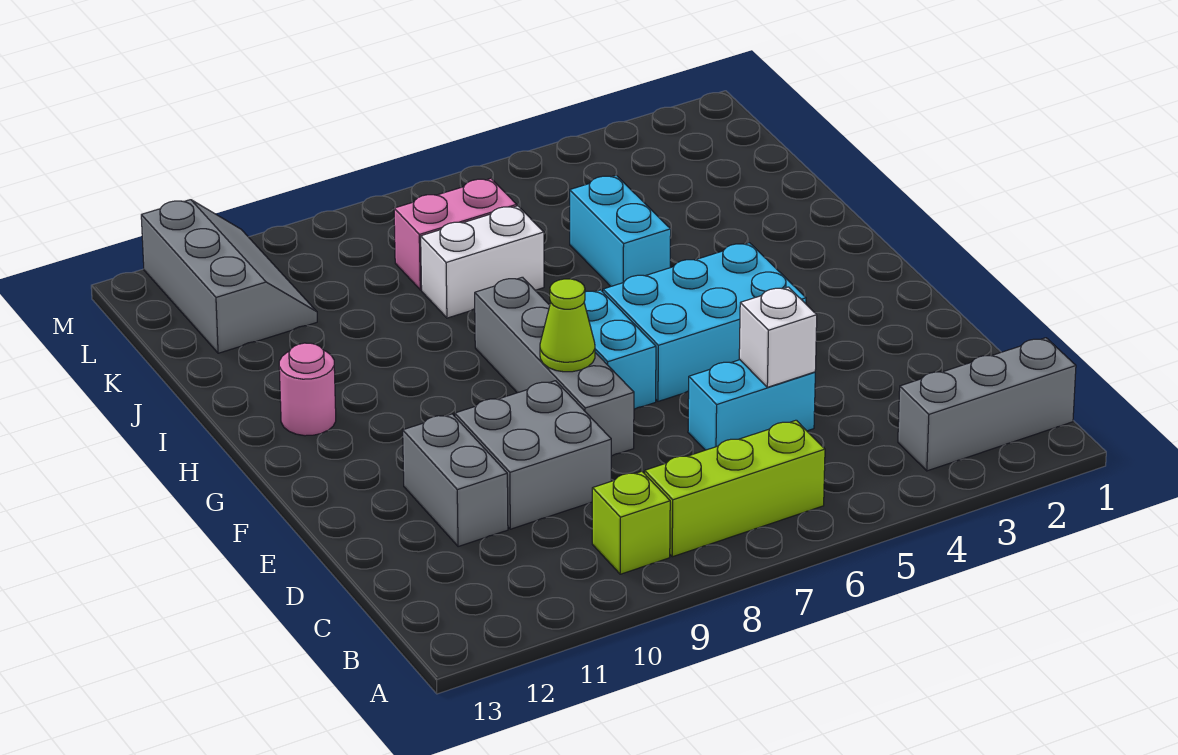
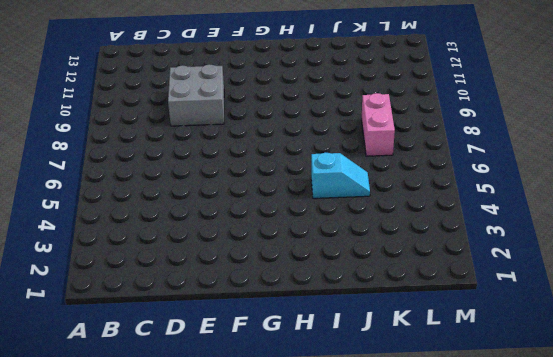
cyan slope I5:J5 level 1 top I -> cyan brick I5:J5 level 1
none -> grey brick B1:B3 level 1
none -> lime brick B6:B8 level 1
none -> lime brick B9 level 1

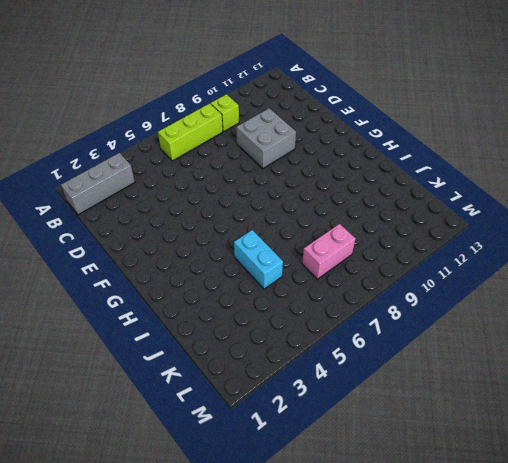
none -> cyan brick D5:D6 level 1
none -> grey brick D11:E11 level 1
none -> grey brick E8:H8 level 1

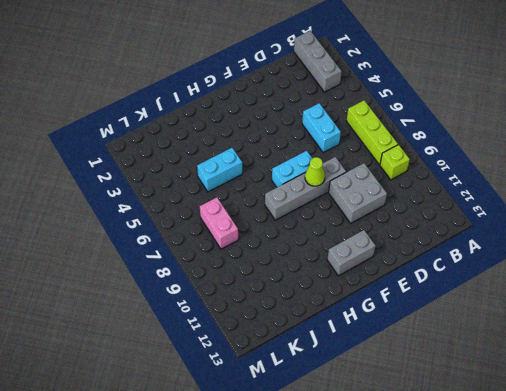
grey brick F12:G12 level 1 -> grey brick D11:E11 level 1
none -> cyan brick F4:G6 level 1
none -> pink round brick H12 level 1
none -> white brick J7:J8 level 1

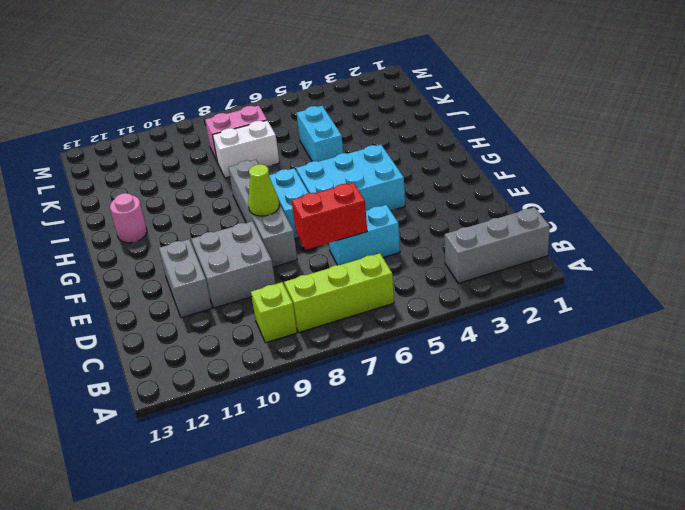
red brick D6:D7 level 2 -> none
none -> grey slope K11:M12 level 1 top 12
none -> white brick D5 level 2

